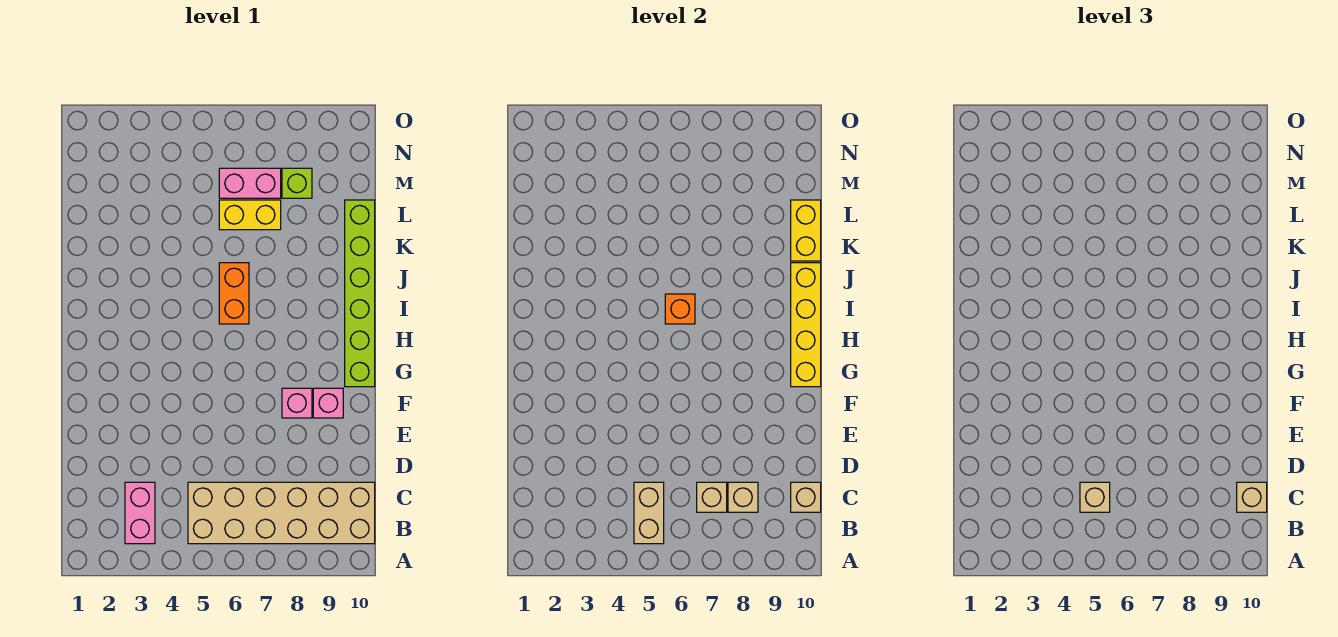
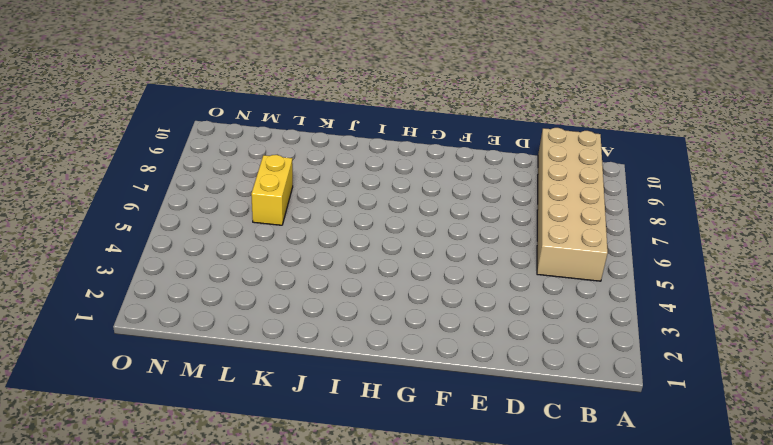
none -> pink brick B3:C3 level 1
none -> pink brick F8 level 1
none -> pink brick F9 level 1

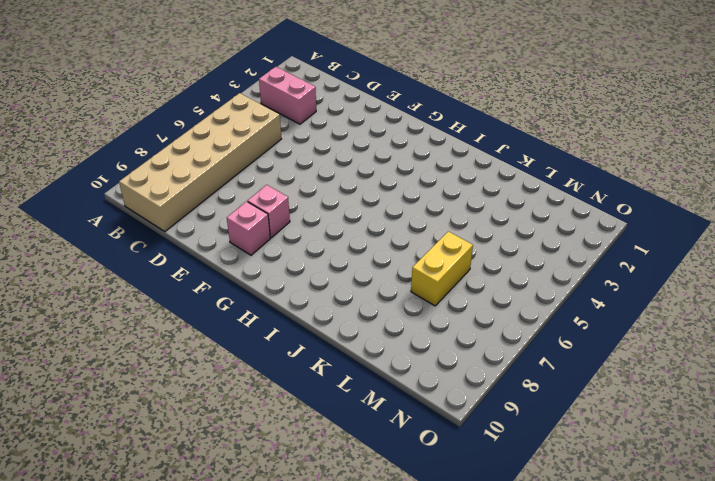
none -> lime brick G10:L10 level 1
none -> orange brick I6:J6 level 1
none -> pink brick M6:M7 level 1

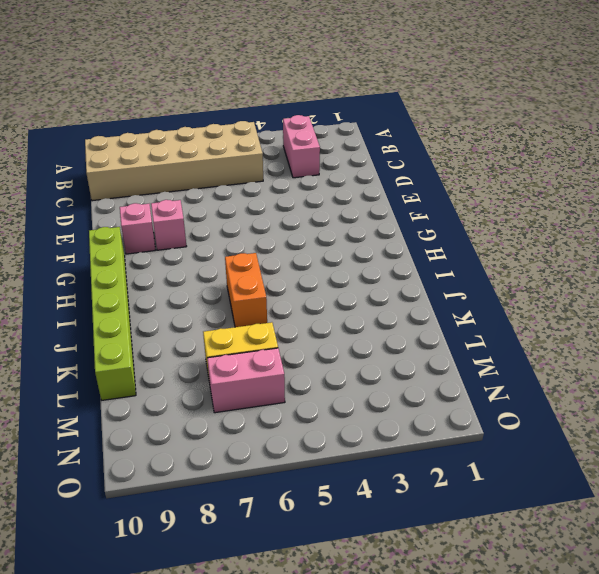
none -> lime brick M8 level 1
none -> tan brick B5:C5 level 2
none -> tan brick C7 level 2

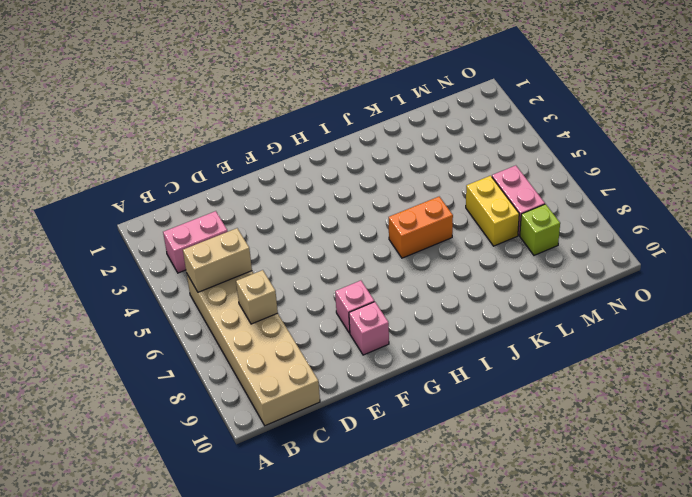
none -> lime brick G10:L10 level 1
none -> tan brick C8 level 2
none -> tan brick C10 level 2

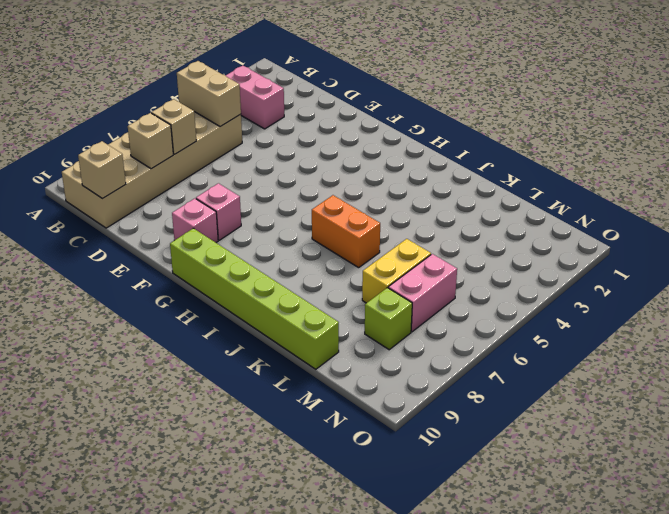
none -> yellow brick G10:J10 level 2
none -> orange brick I6 level 2
none -> yellow brick K10:L10 level 2

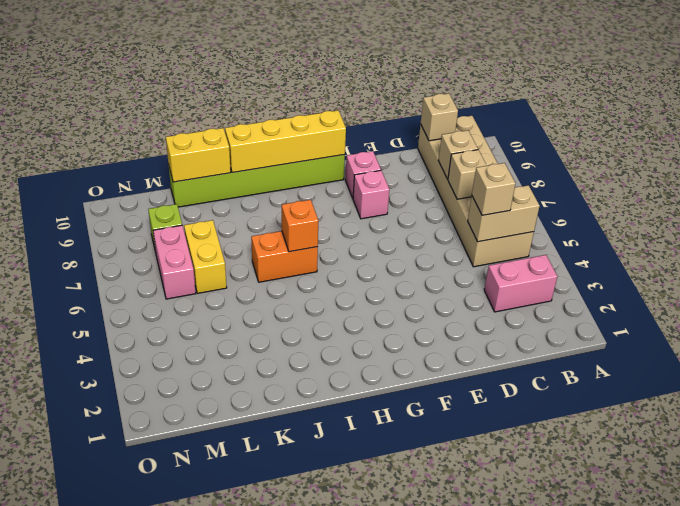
none -> tan brick C10 level 3

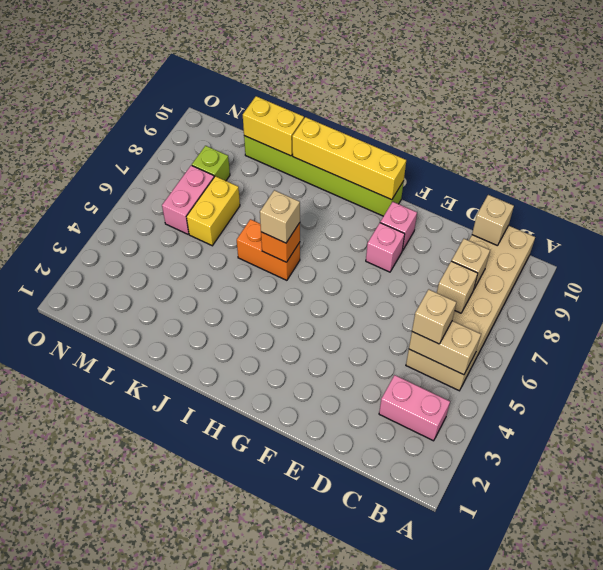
tan brick I6 level 3 -> tan brick C10 level 3

